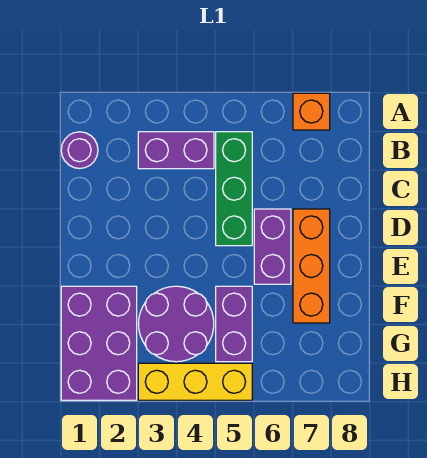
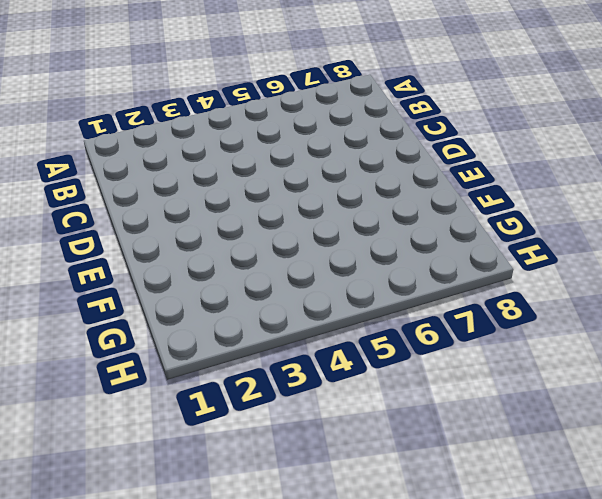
none -> orange brick A7 level 1
none -> purple round brick B1 level 1

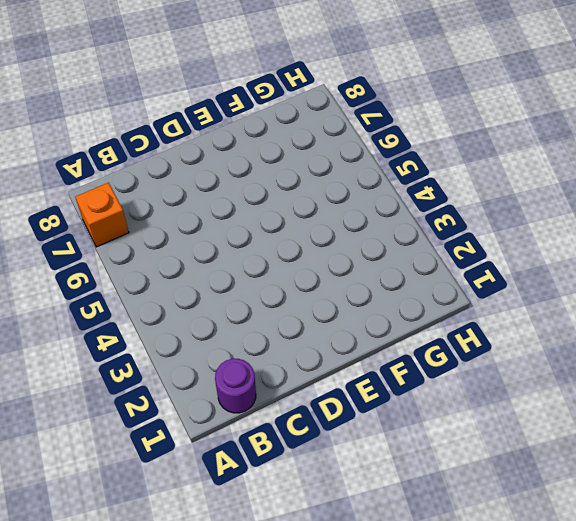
none -> purple brick B3:B4 level 1
none -> green brick B5:D5 level 1

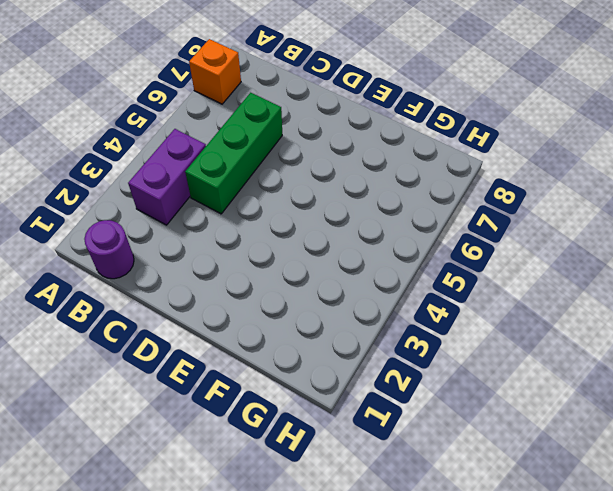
green brick C4:C6 level 1 -> green brick B5:D5 level 1
none -> purple brick D6:E6 level 1
none -> orange brick D7:F7 level 1

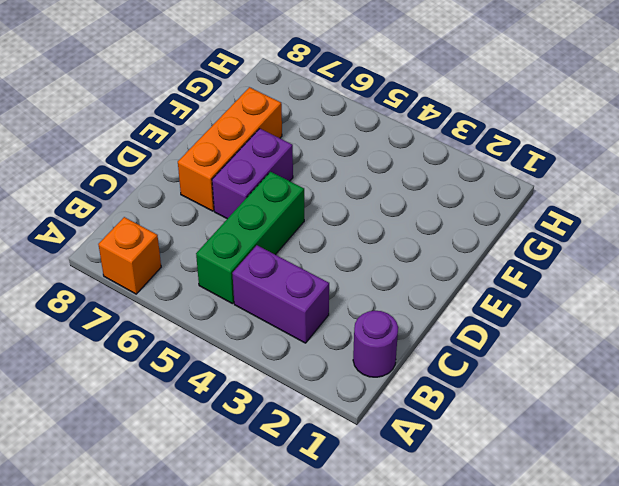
none -> purple brick F1:H2 level 1
none -> purple round brick F3:G4 level 1

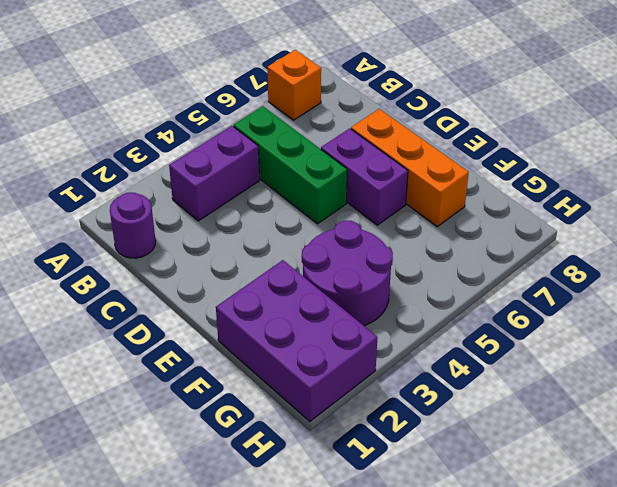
none -> purple brick F5:G5 level 1
none -> yellow brick H3:H5 level 1

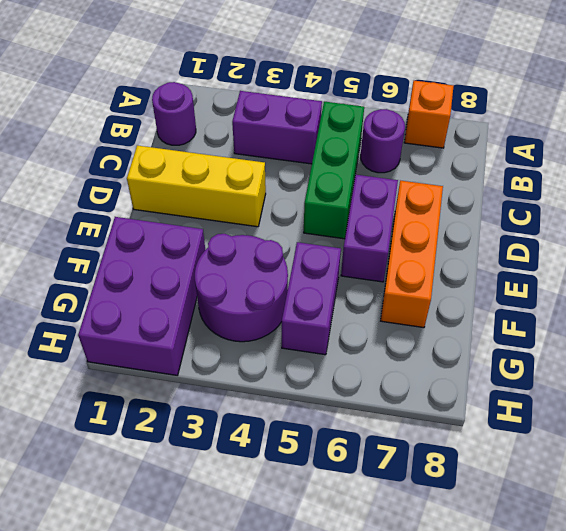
purple round brick B6 level 1 -> none
yellow brick D1:D3 level 1 -> yellow brick H3:H5 level 1

